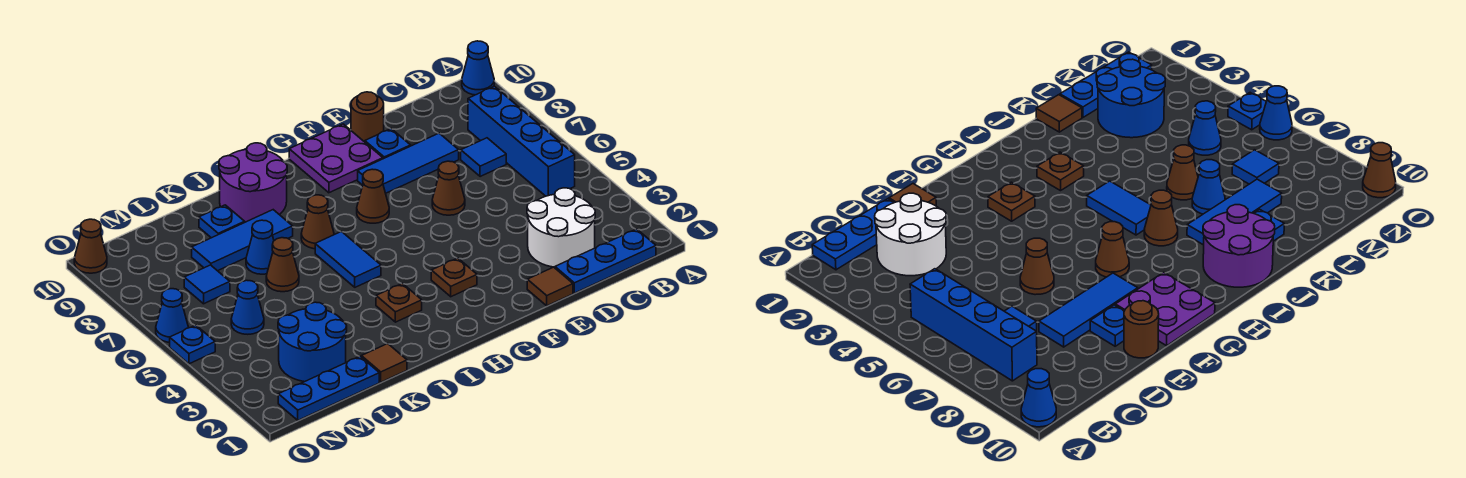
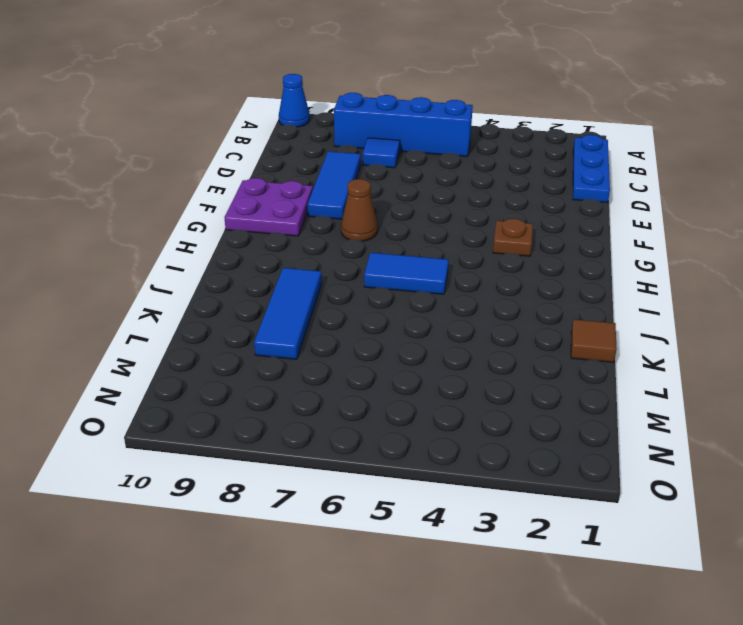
none -> white round brick C2:D3 level 1
none -> brown tile E1 level 1
none -> brown cone E6 level 1

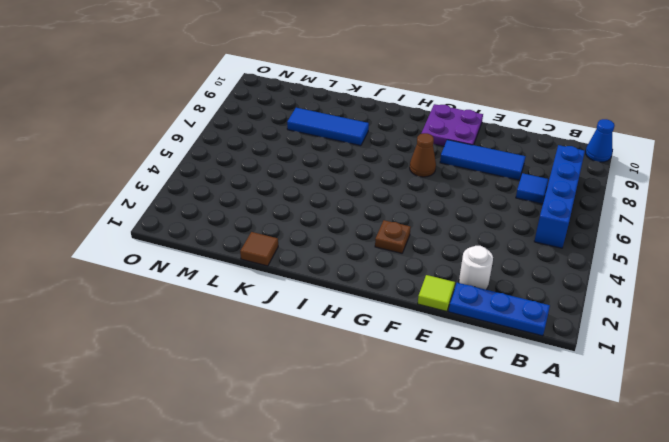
white round brick D2 level 1 -> white round brick C2:D3 level 1
lime tile E1 level 1 -> brown tile E1 level 1
none -> brown cone E6 level 1
none -> blue plate E9 level 1
none -> brown round brick E10 level 1

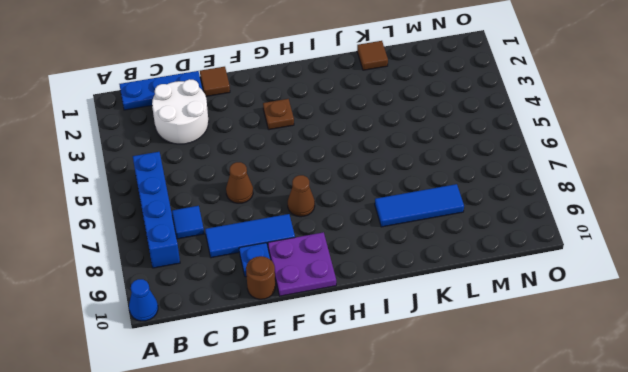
none -> brown plate I3 level 1
none -> blue tile I5:I6 level 1
none -> brown cone I7 level 1

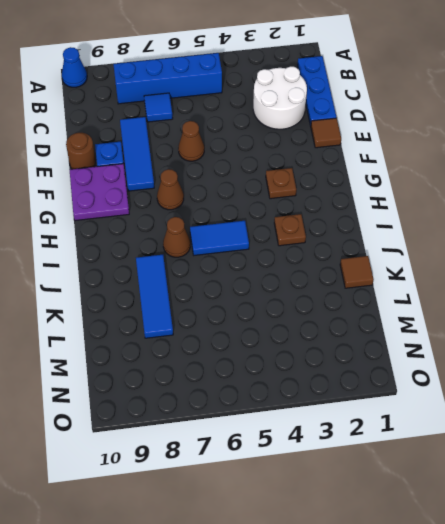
none -> purple round brick I9:J10 level 1
none -> brown cone K6 level 1
none -> blue cone K7 level 1

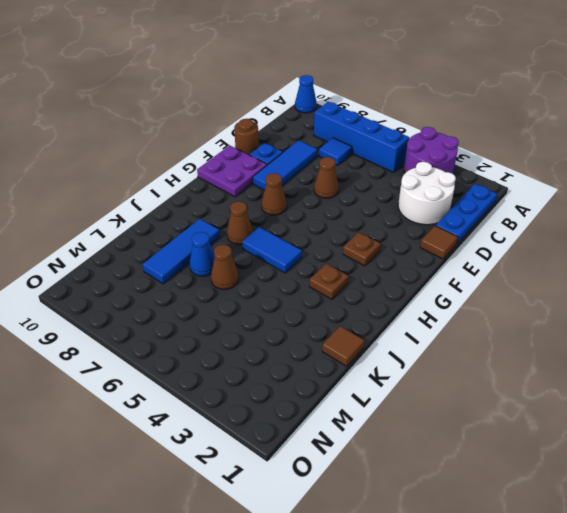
purple round brick A3:B4 level 1 -> purple round brick I9:J10 level 1
none -> blue plate K9 level 1
none -> blue plate L1:N1 level 1
none -> blue round brick L2:M3 level 1

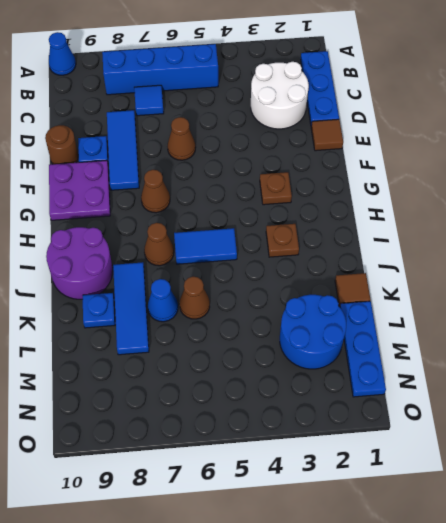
none -> blue cone M5 level 1
none -> blue tile M7 level 1
none -> blue plate O5 level 1

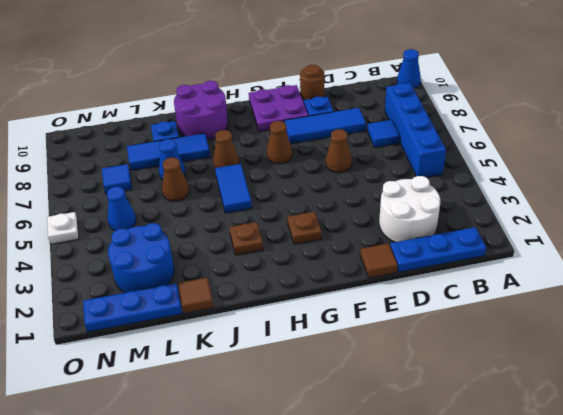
white plate O5 level 1 -> blue plate O5 level 1
none -> blue cone O6 level 1
none -> brown cone O10 level 1

